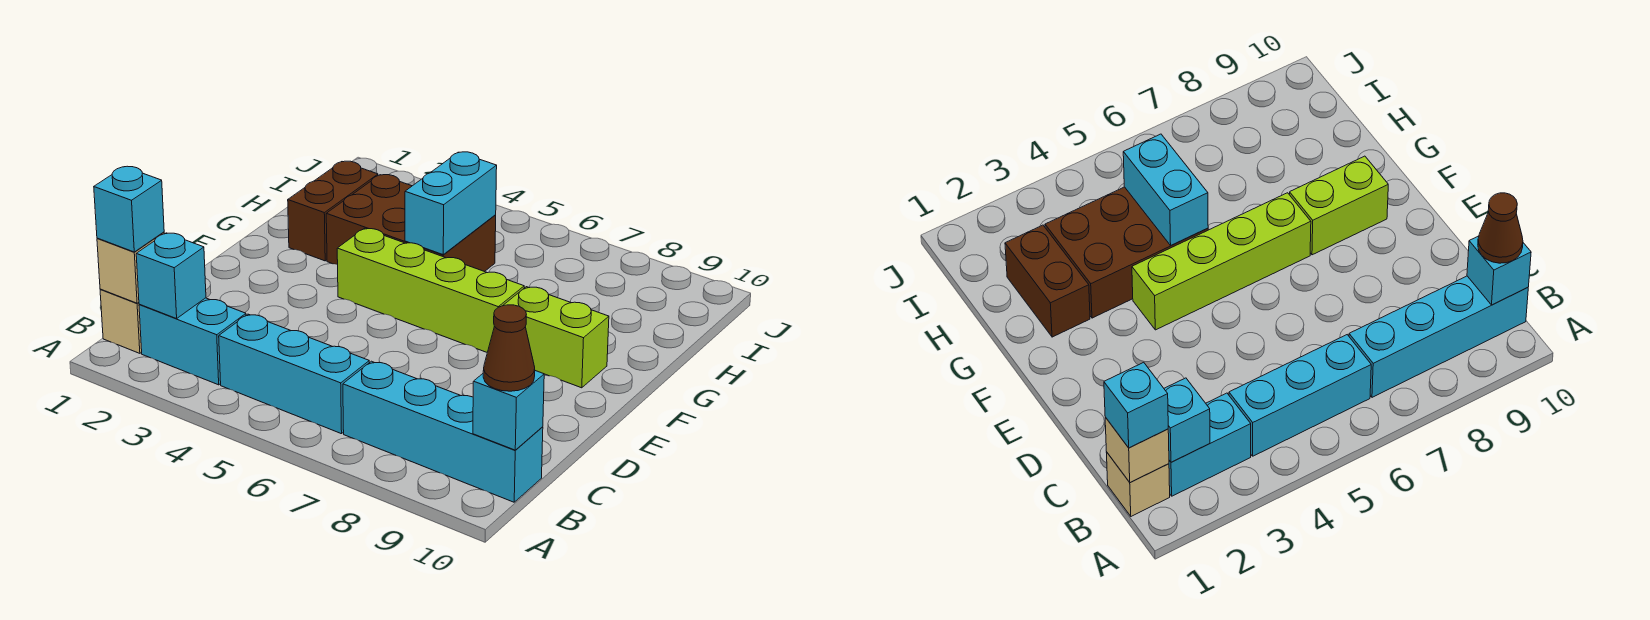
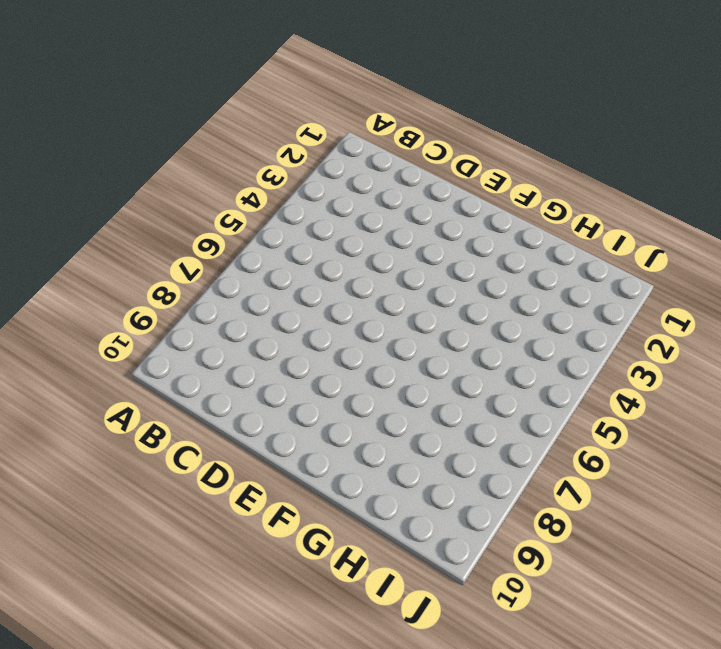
none -> tan brick B1 level 1
none -> cyan brick B2:B3 level 1
none -> cyan brick B4:B6 level 1

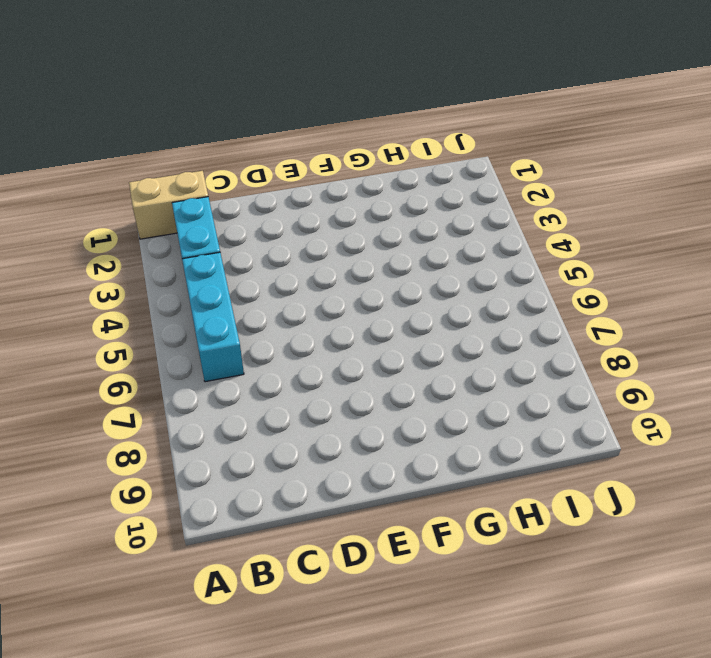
tan brick A1:B1 level 1 -> tan brick B1 level 1
none -> cyan brick B7:B10 level 1
none -> lime brick F4:F7 level 1
none -> lime brick F8:F9 level 1

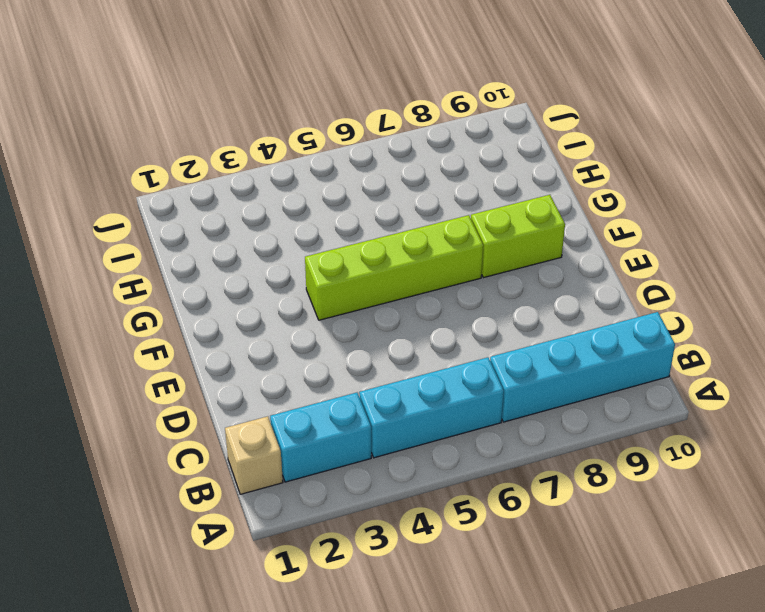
none -> brown brick G2:H2 level 1
none -> brown brick G3:H5 level 1
none -> tan brick B1 level 2

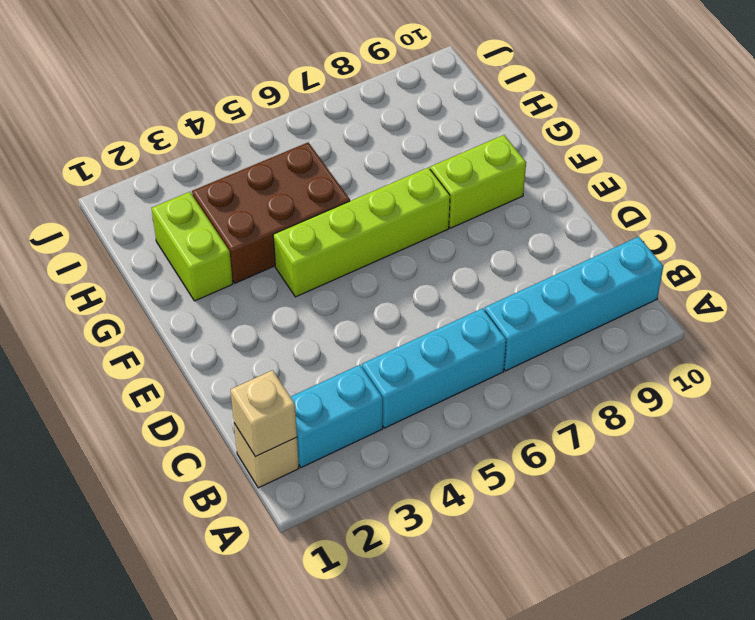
lime brick G2:H2 level 1 -> brown brick G2:H2 level 1
none -> cyan brick B2 level 2
none -> cyan brick B10 level 2
none -> cyan brick G5:H5 level 2

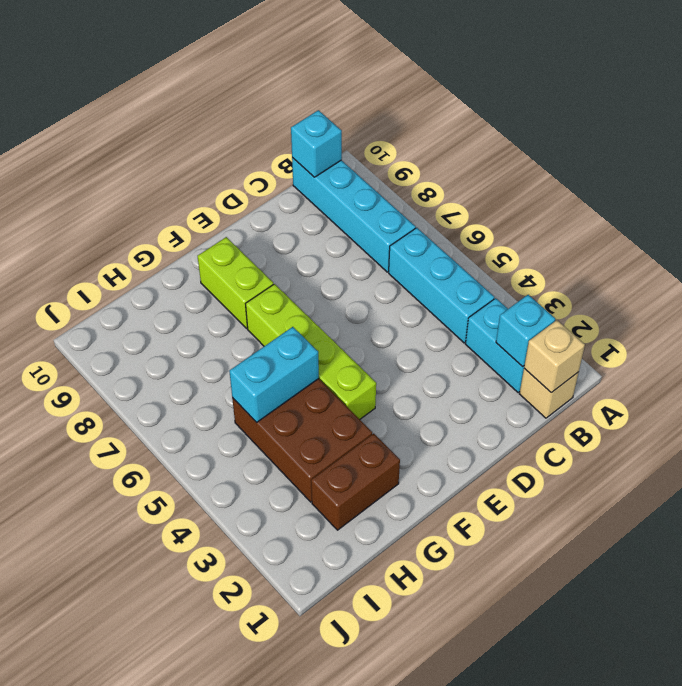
none -> cyan brick B1 level 3
none -> brown cone B10 level 3

